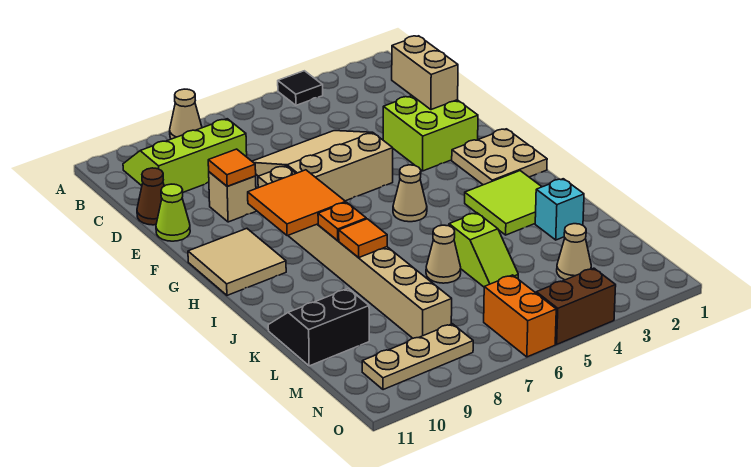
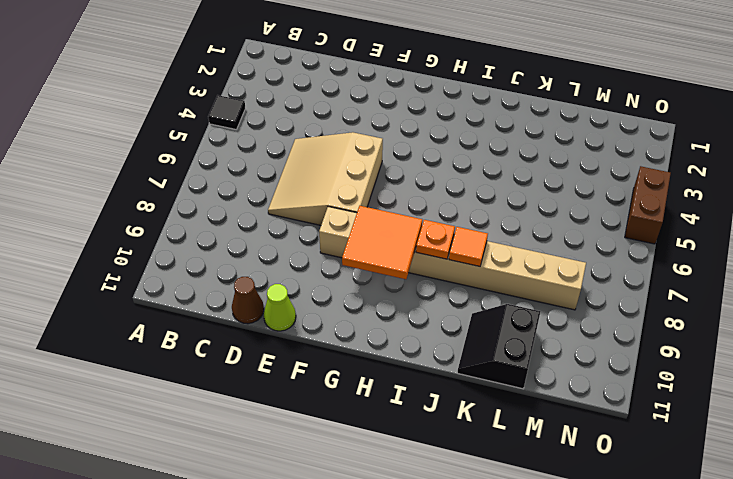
none -> tan cone A8 level 1
none -> lime slope B8:C10 level 1 top C
none -> lime brick E2:F3 level 1

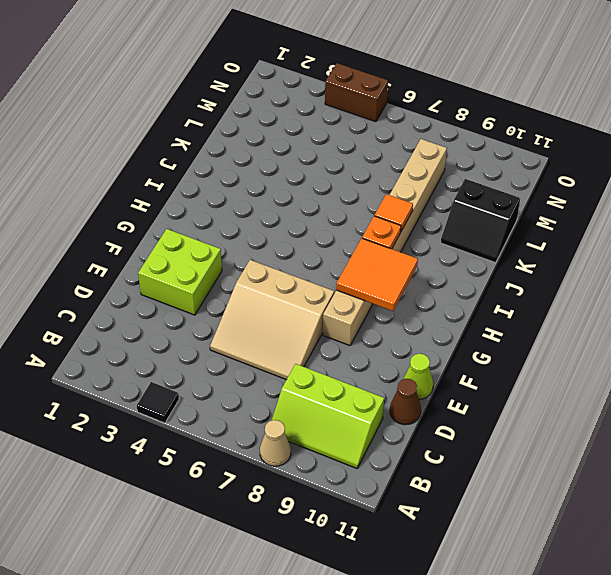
none -> tan brick E9 level 1
none -> tan plate G1:H2 level 1
none -> tan tile G10:H11 level 1

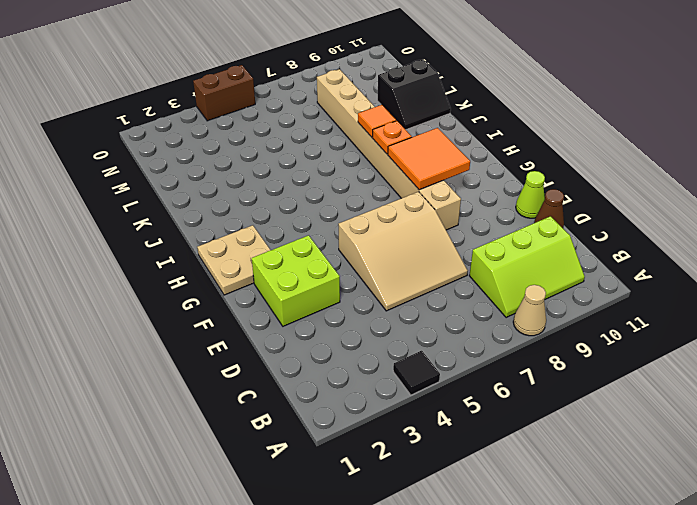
none -> tan brick E9 level 1
none -> tan tile G10:H11 level 1
none -> tan cone H5 level 1

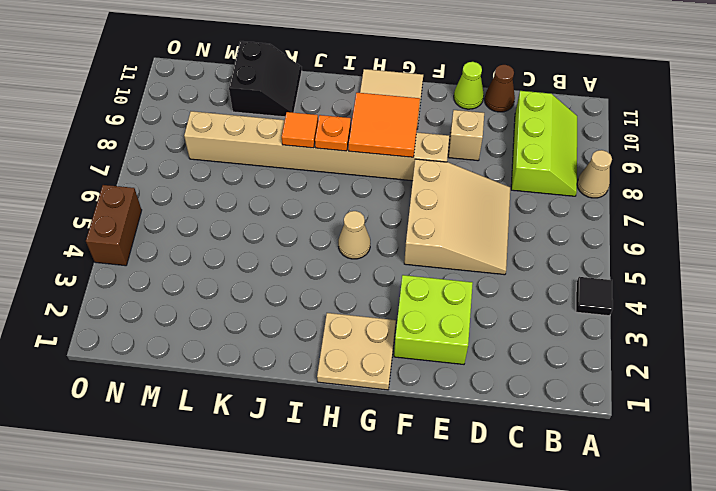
none -> lime tile I2:J3 level 1
none -> cyan brick K2 level 1
none -> lime slope K5:L5 level 1 top K

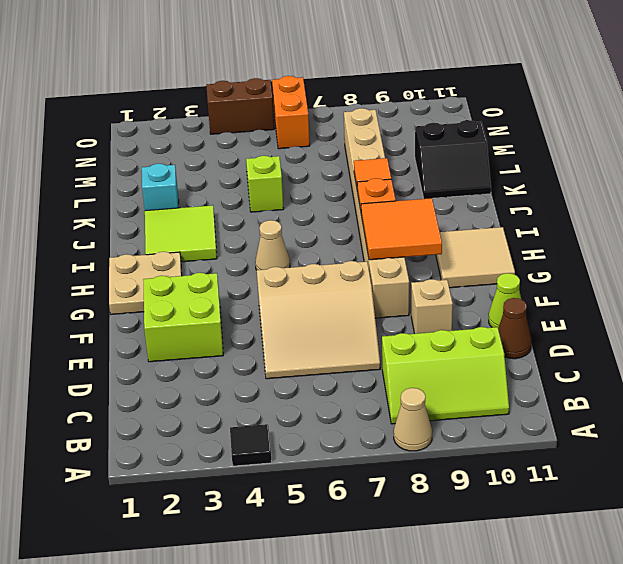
none -> tan cone K6 level 1
none -> tan cone M3 level 1
none -> tan plate N8:N10 level 1

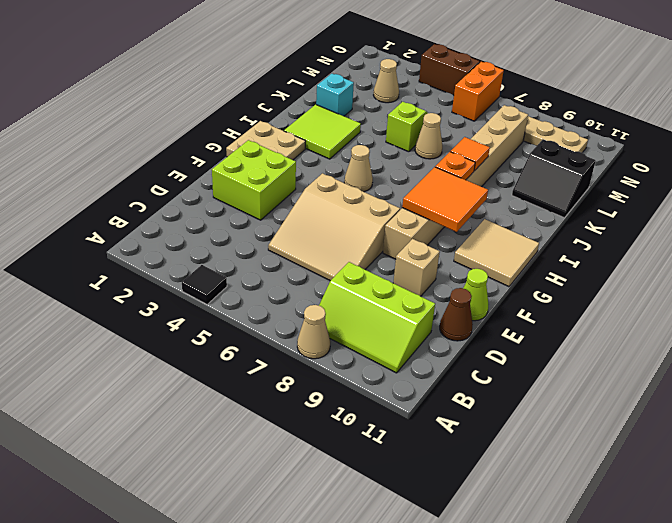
none -> tan brick D2:E2 level 2
none -> orange tile E9 level 2

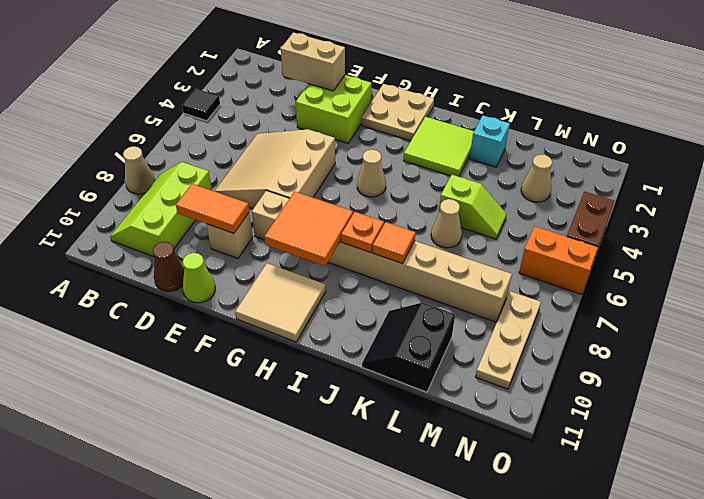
orange tile D9:E9 level 2 -> orange tile E9 level 2

